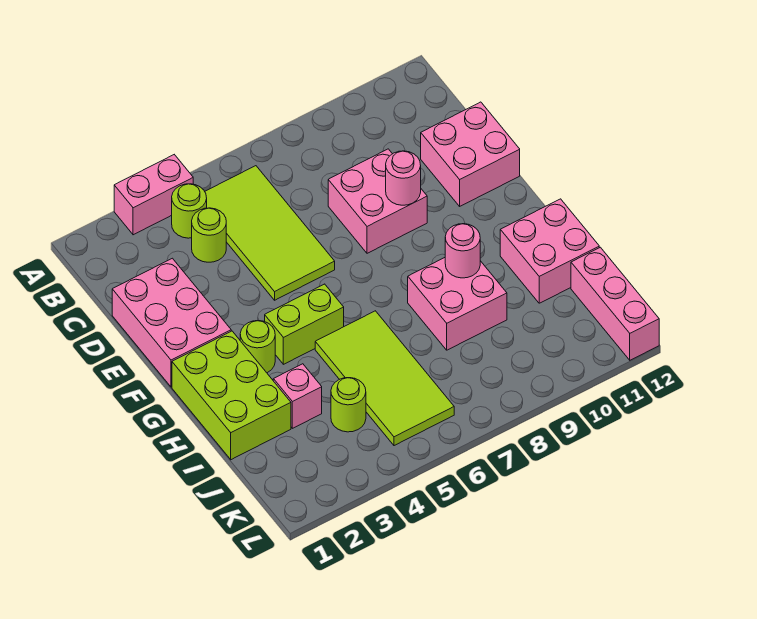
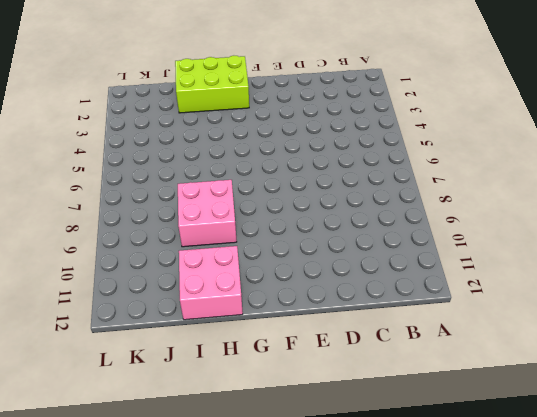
none -> pink brick A3:A4 level 1
none -> lime round brick B4 level 1
none -> lime tile B5:E6 level 1

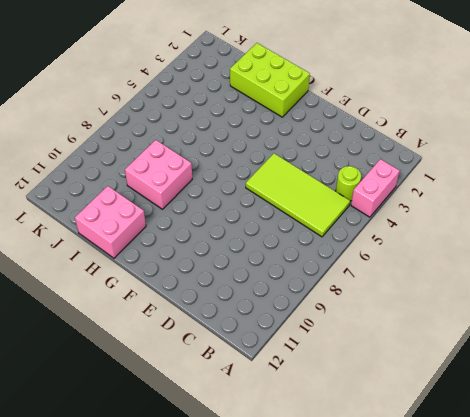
none -> lime round brick C4 level 1
none -> pink brick D1:F2 level 1
none -> pink brick D8:E9 level 1

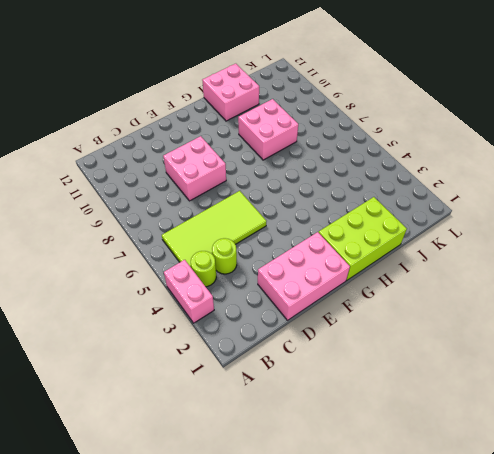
none -> pink brick D11:E12 level 1
none -> lime round brick G3 level 1
none -> lime brick G4:G5 level 1

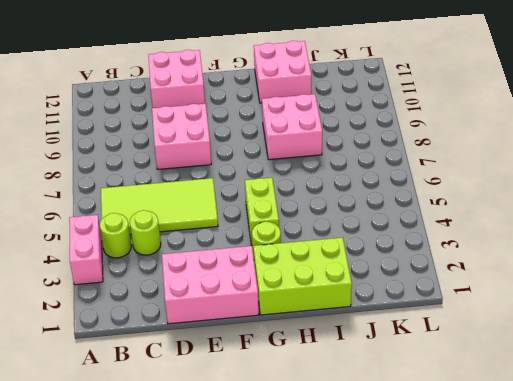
none -> lime tile H5:K6 level 1
none -> pink brick I3 level 1
none -> lime round brick J4 level 1

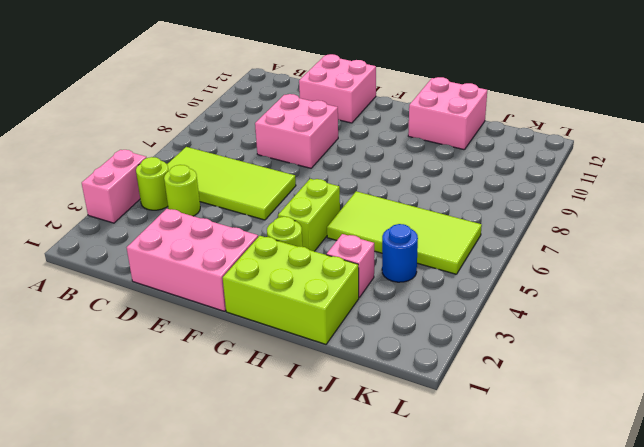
blue round brick J4 level 1 -> lime round brick J4 level 1
none -> pink brick H8:I9 level 1
none -> pink brick J12:L12 level 1
none -> pink round brick E9 level 2

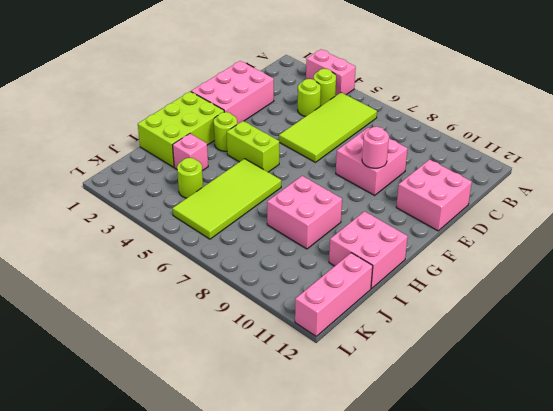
none -> pink round brick H9 level 2

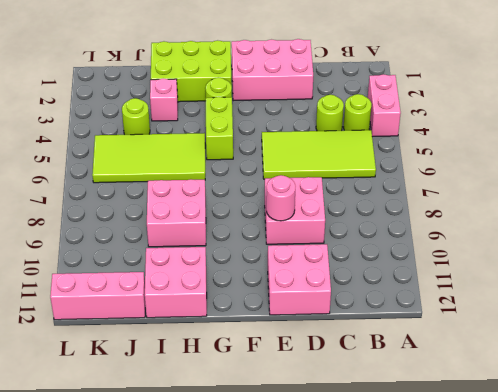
none -> pink round brick H9 level 2

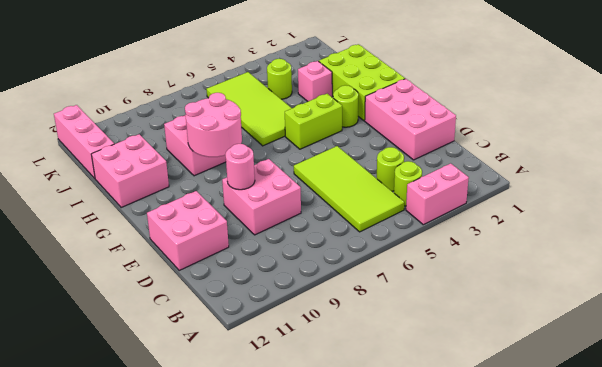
pink round brick G8:H9 level 2 -> pink round brick H9 level 2

